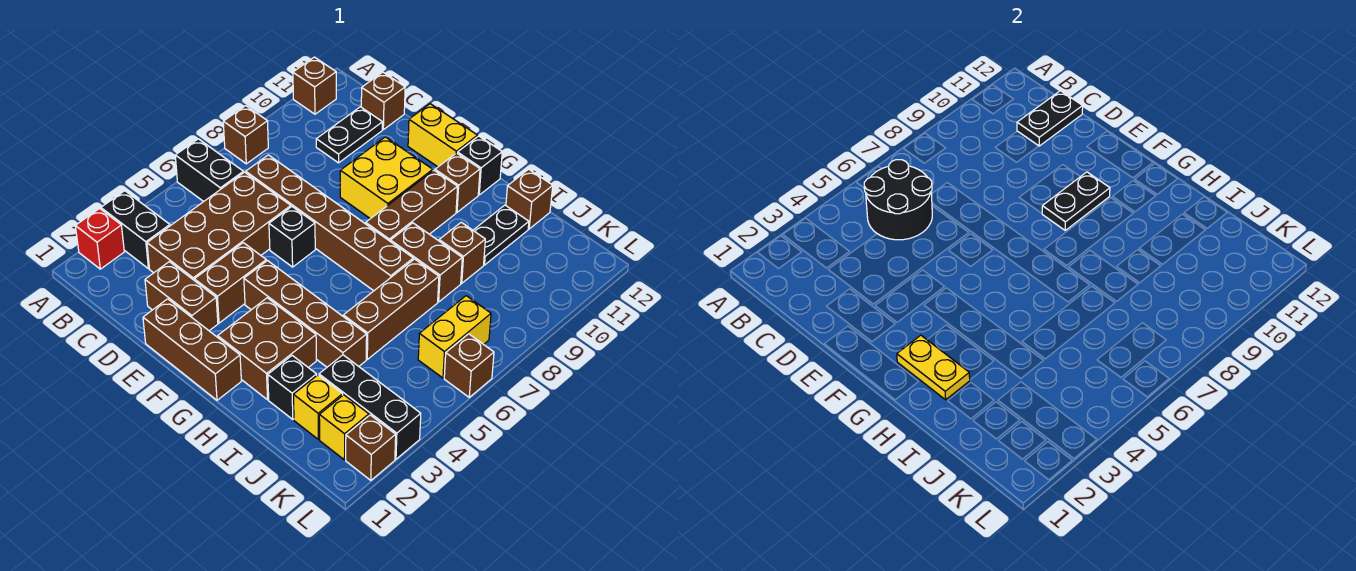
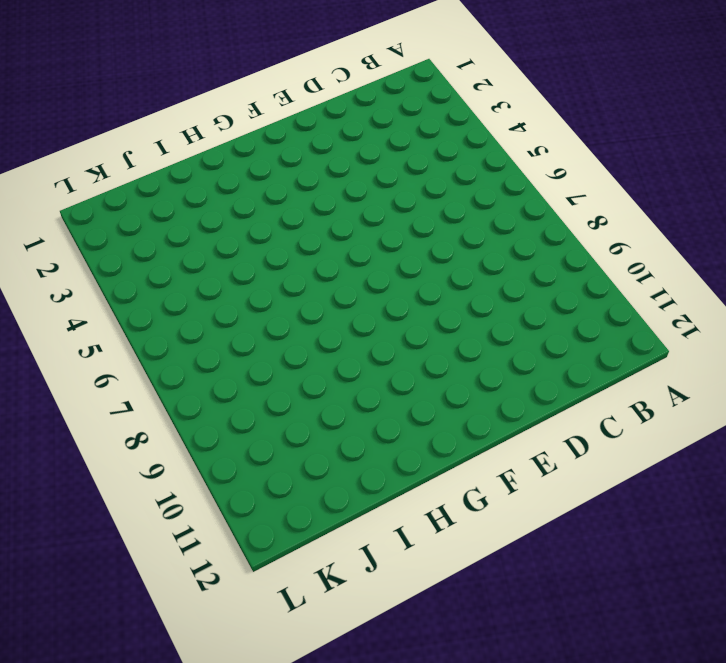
none -> red brick A2 level 1
none -> black brick A3:B3 level 1
none -> black brick A6:B6 level 1
none -> brown brick A8 level 1

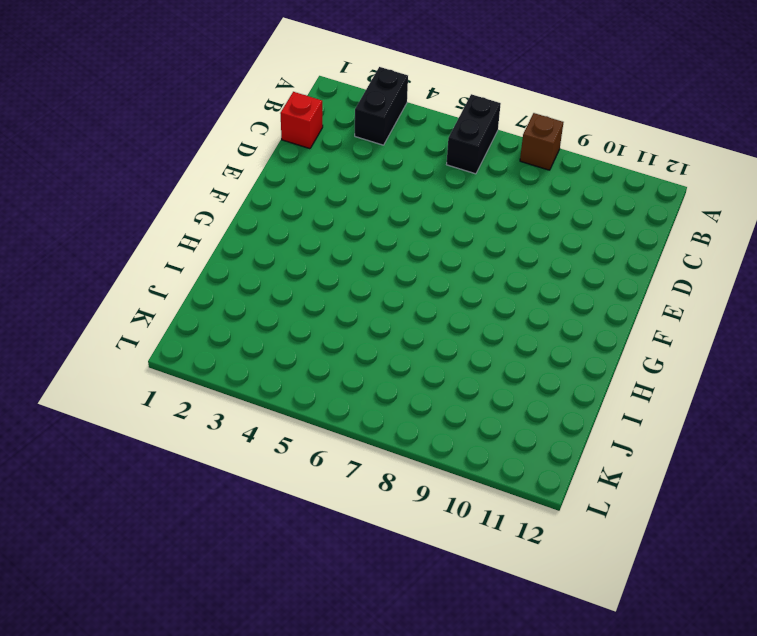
red brick C1 level 1 -> red brick A2 level 1
none -> brown brick A11 level 1
none -> brown brick C3:D6 level 1
none -> brown brick C7:H7 level 1
none -> black plate C10:C11 level 1

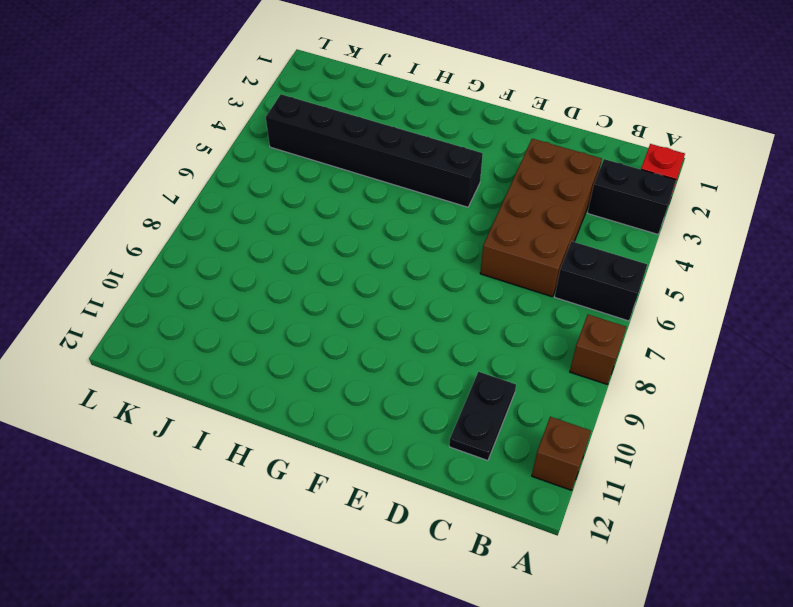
black brick F4:K4 level 1 -> brown brick F4:I4 level 1
none -> brown brick C7:H7 level 1
none -> brown brick C12 level 1
none -> brown brick D2:E2 level 1
none -> brown brick E1:G1 level 1

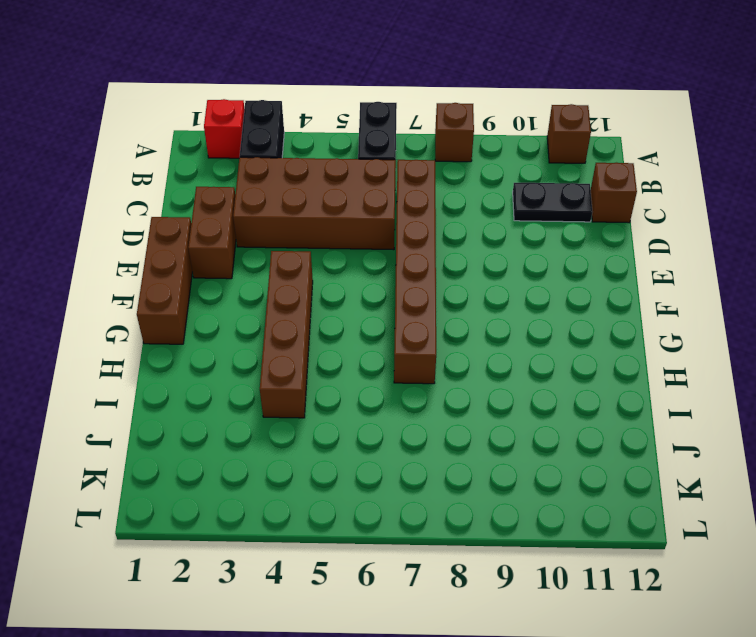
none -> brown brick E3:E4 level 1
none -> black brick E6 level 1
none -> yellow brick E9:F10 level 1
none -> yellow brick E12:F12 level 1

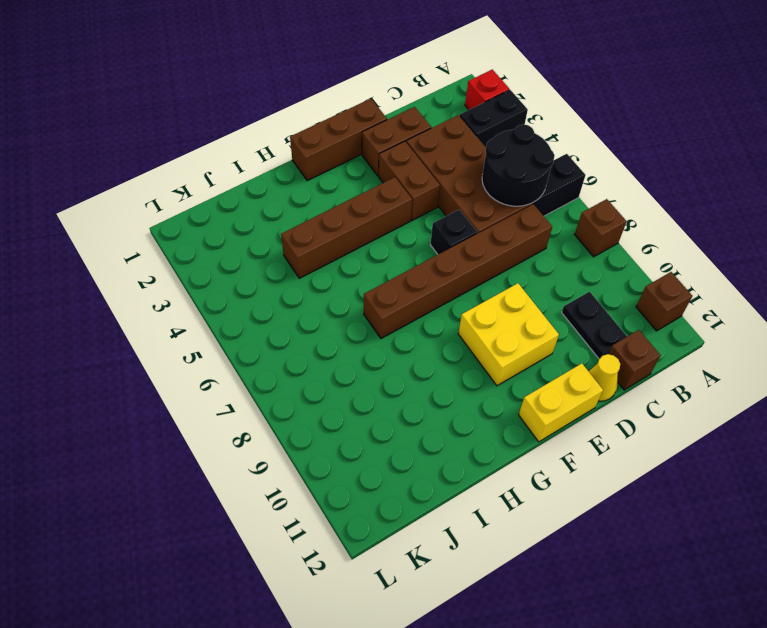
yellow cone D12 level 1 -> none
none -> brown brick G2:H3 level 1
none -> brown brick G8:G10 level 1
none -> brown brick G11 level 1
none -> black brick G12 level 1

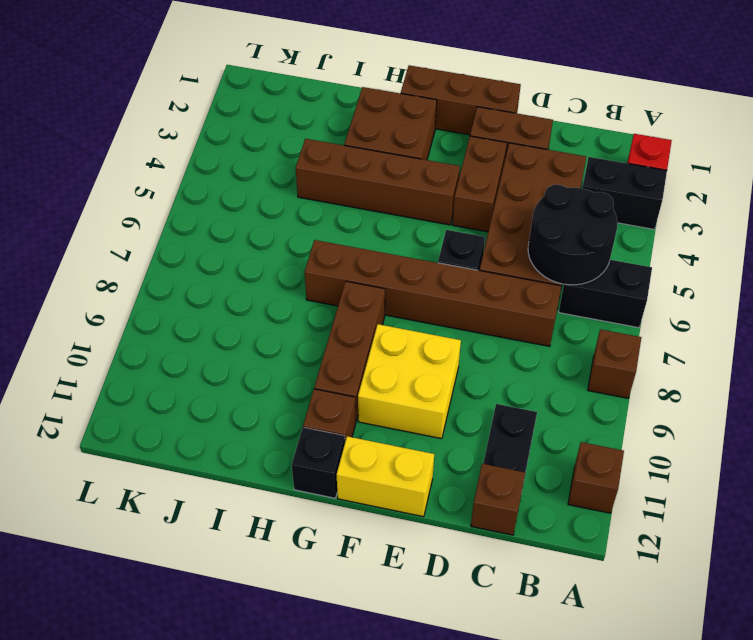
none -> brown brick H8:I8 level 1
none -> black brick I2 level 1
none -> brown brick I5:I7 level 1
none -> brown brick I9 level 1

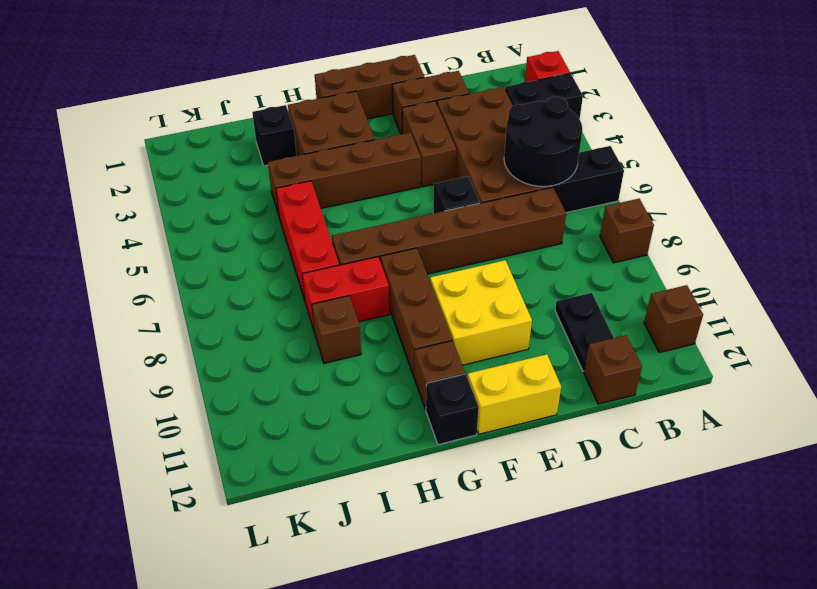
red brick H8:I8 level 1 -> brown brick H8:I8 level 1
red brick I5:I7 level 1 -> brown brick I5:I7 level 1
none -> black plate I10:I11 level 1
none -> brown brick I12 level 1
none -> yellow brick J2 level 1
none -> black brick J3:L3 level 1

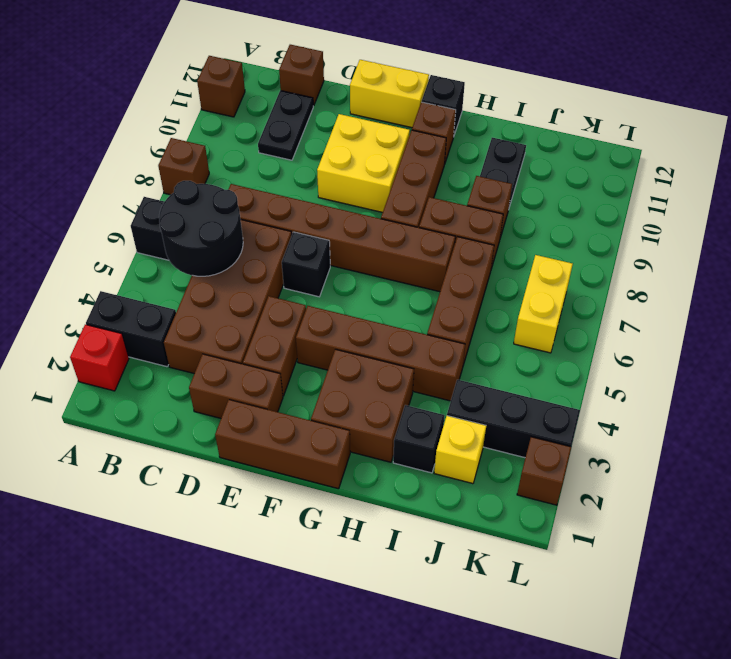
none -> brown brick I12 level 1
none -> yellow brick K2 level 1
none -> brown brick L6 level 1
none -> black plate C11:C12 level 2

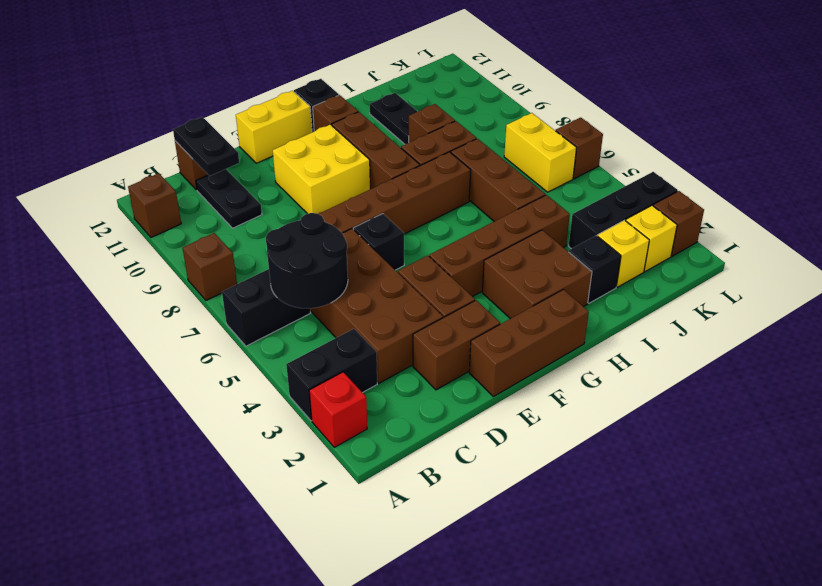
none -> brown brick I12 level 1
none -> black plate F9:F10 level 2
none -> yellow plate G2:H2 level 2

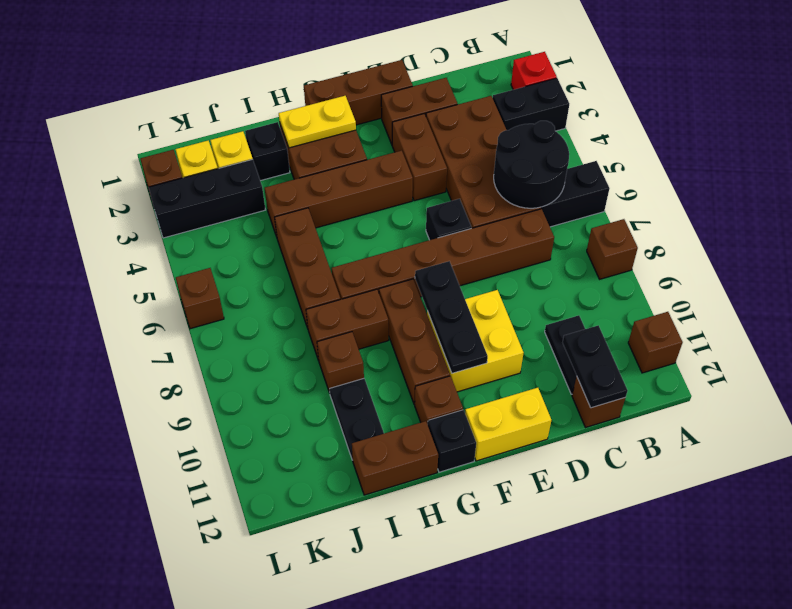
black plate F8:F10 level 2 -> black plate F9:F10 level 2
brown brick H12:I12 level 1 -> brown brick I12 level 1
none -> yellow brick K6:K7 level 1

